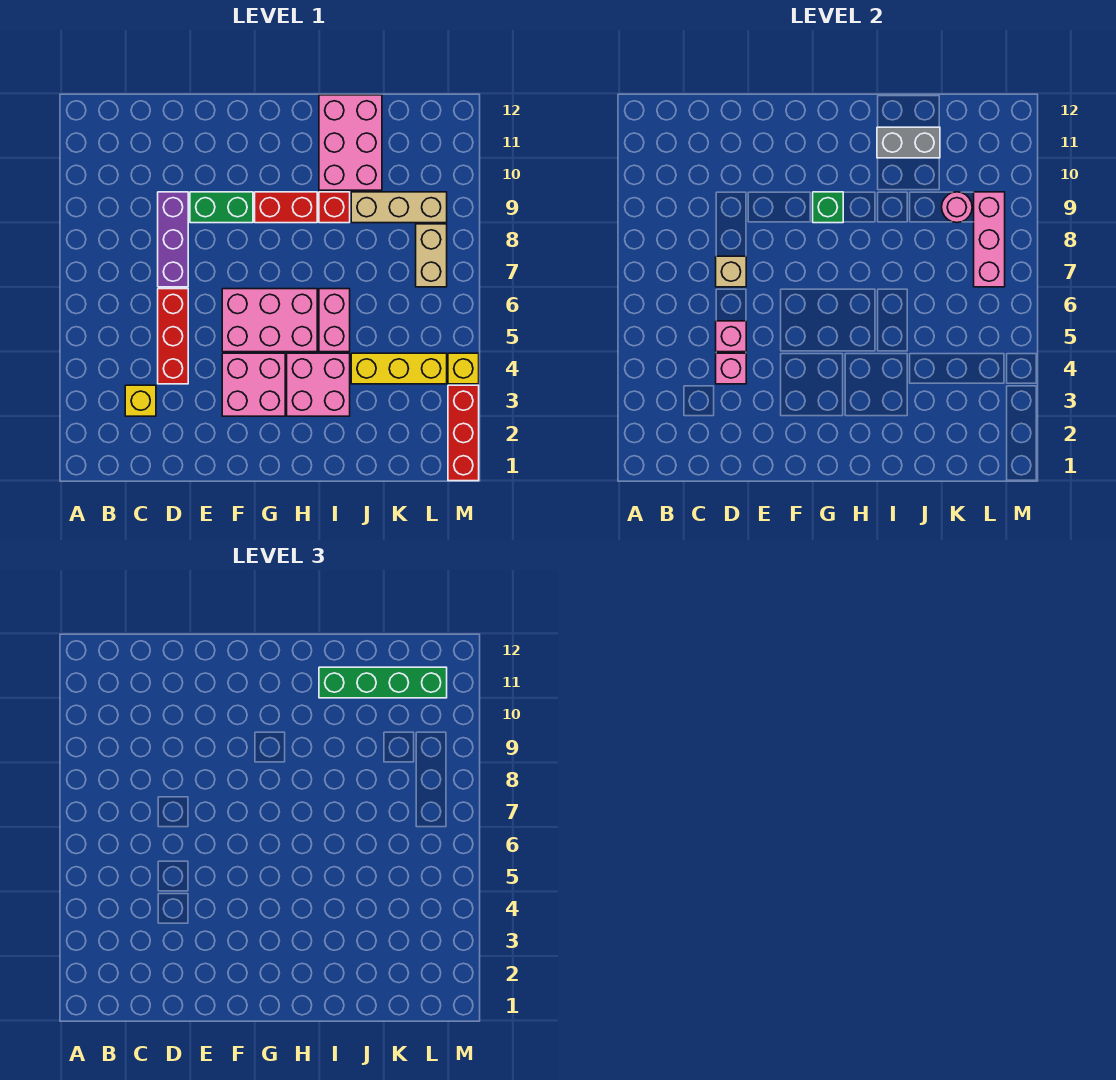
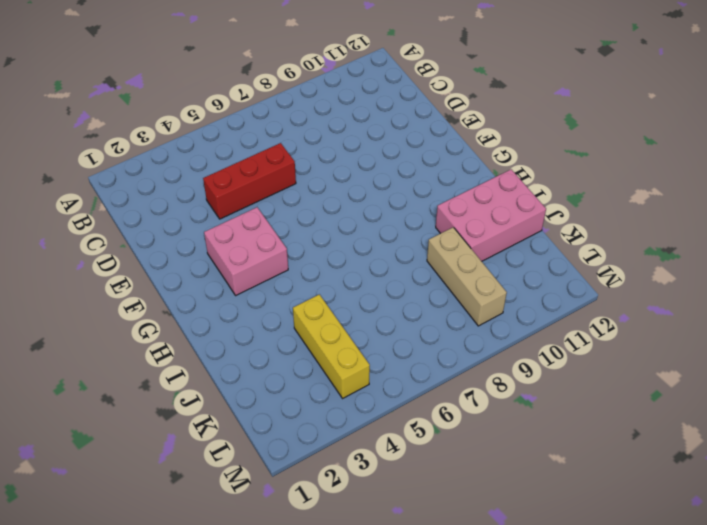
none -> yellow brick C3 level 1
none -> purple brick D7:D9 level 1
none -> green brick E9:F9 level 1

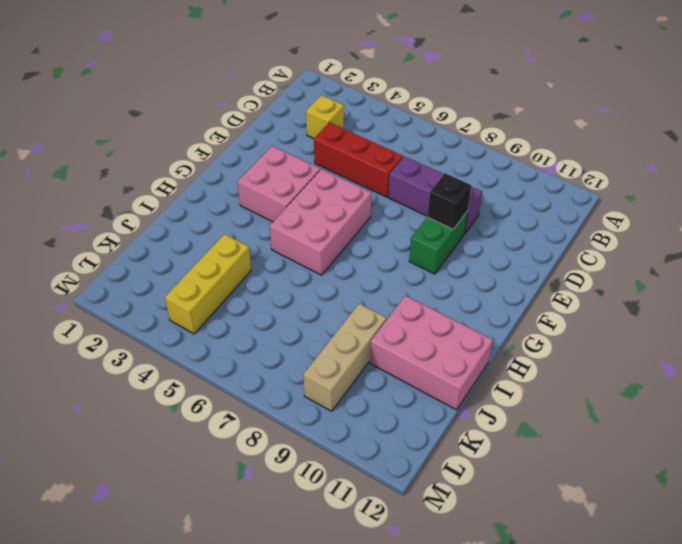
black brick E9 level 2 -> none
none -> red brick G9:H9 level 1
none -> pink brick H3:I4 level 1
none -> pink brick I5:I6 level 1

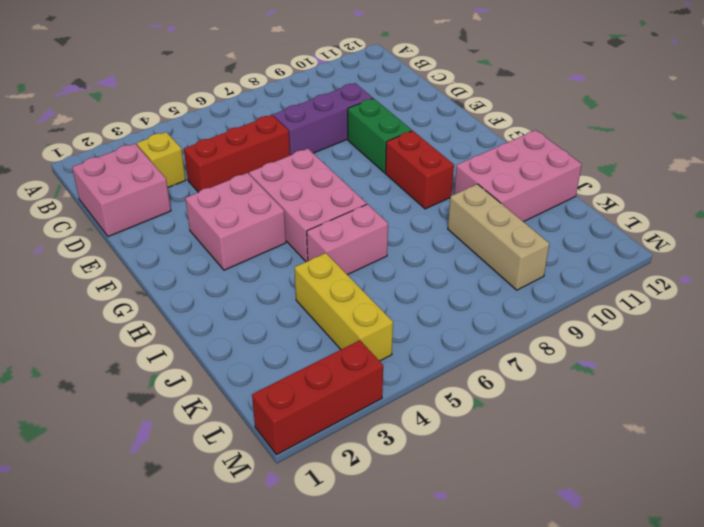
pink brick C1:D2 level 1 -> pink brick H3:I4 level 1
none -> red brick I9 level 1
none -> tan brick L7:L8 level 1
none -> yellow brick M4 level 1

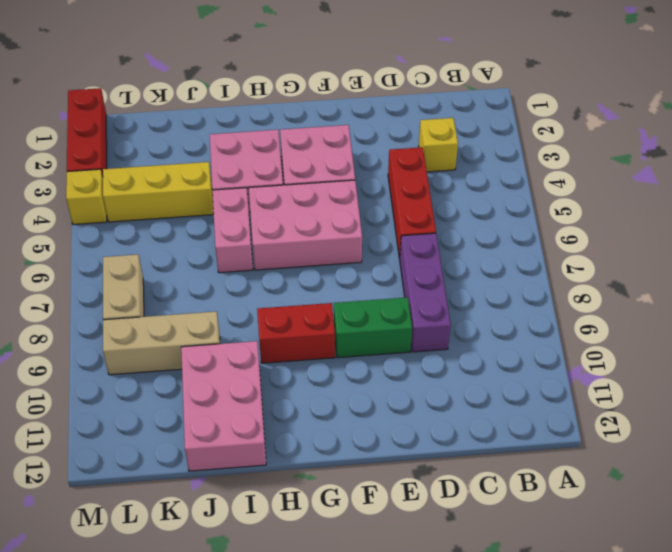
none -> red brick I9 level 1
none -> pink brick D4 level 2
none -> pink brick D5 level 2

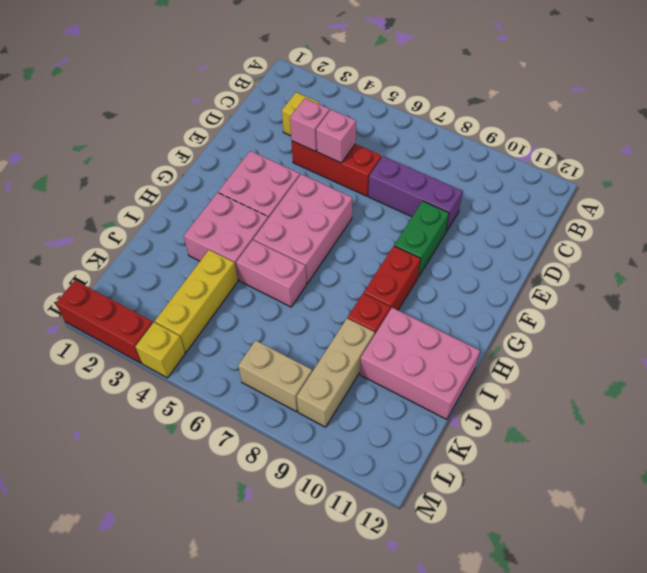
none -> tan brick D7 level 2
none -> green brick G9 level 2
none -> grey brick I11:J11 level 2

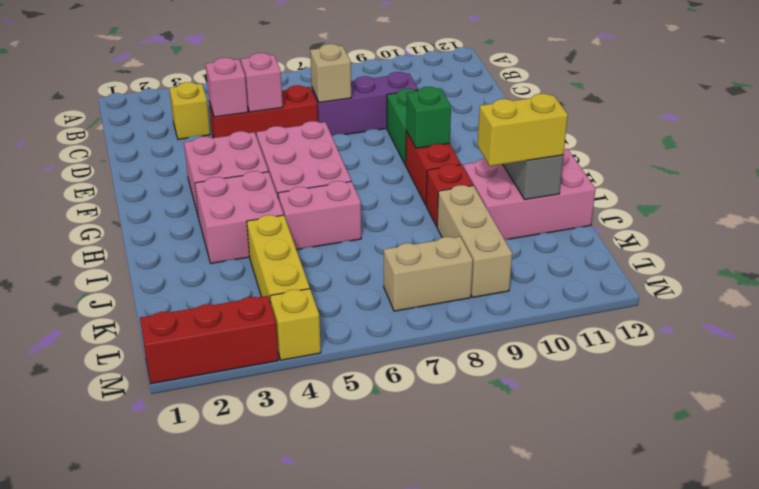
yellow brick J10:J11 level 3 -> green brick I11:L11 level 3
none -> pink round brick K9 level 2
none -> pink brick L7:L9 level 2

